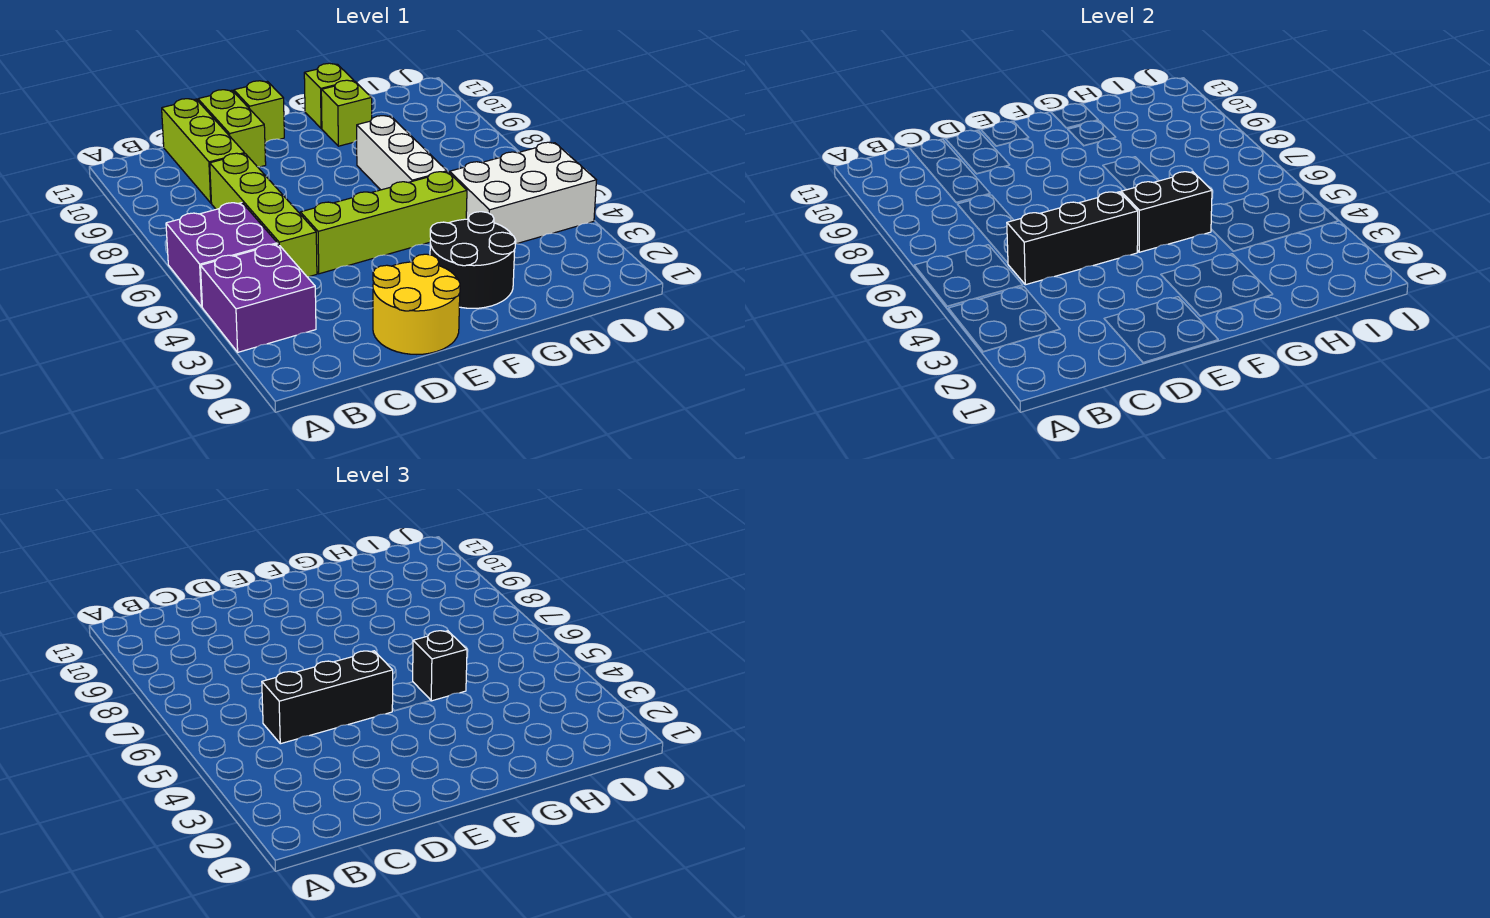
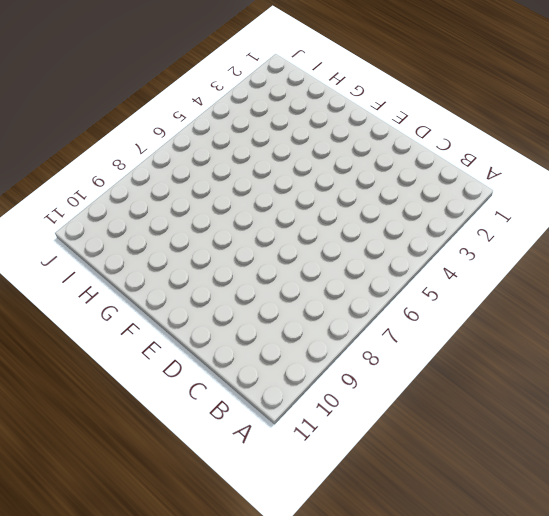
none -> purple brick A3:B4 level 1
none -> purple brick A5:B6 level 1
none -> lime brick C5:C8 level 1

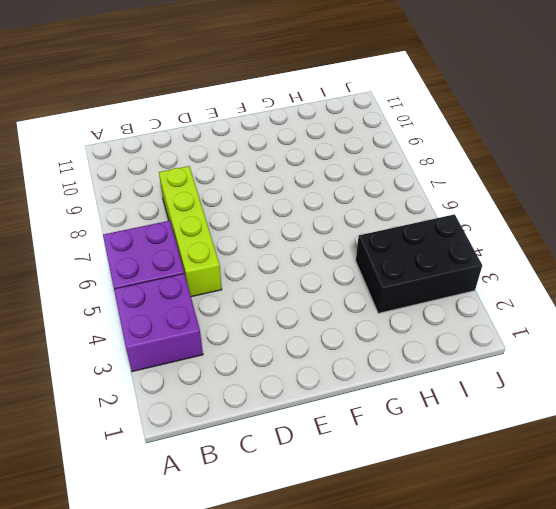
black brick H3:J4 level 1 -> white brick H4:J5 level 1
none -> lime brick C9:C11 level 1
none -> yellow round brick D1:E2 level 1
none -> lime brick D5:G5 level 1

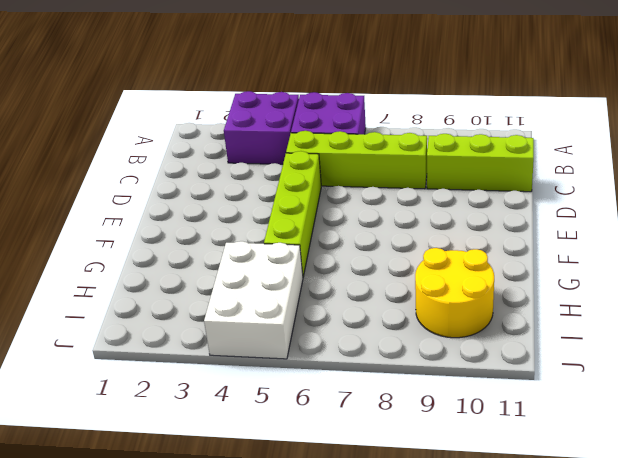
yellow round brick H9:I10 level 1 -> yellow round brick D1:E2 level 1
none -> lime brick D10:D11 level 1
none -> lime brick E11 level 1
none -> black round brick F2:G3 level 1

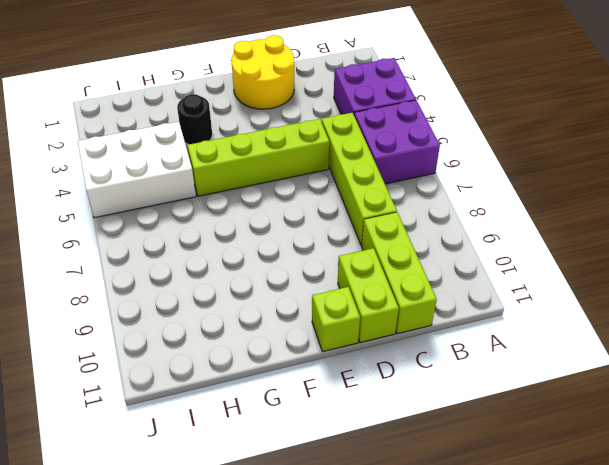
black round brick G3 level 1 -> black round brick F2:G3 level 1
none -> white brick G6:G8 level 1
none -> lime brick G10 level 1
none -> lime brick G11 level 1

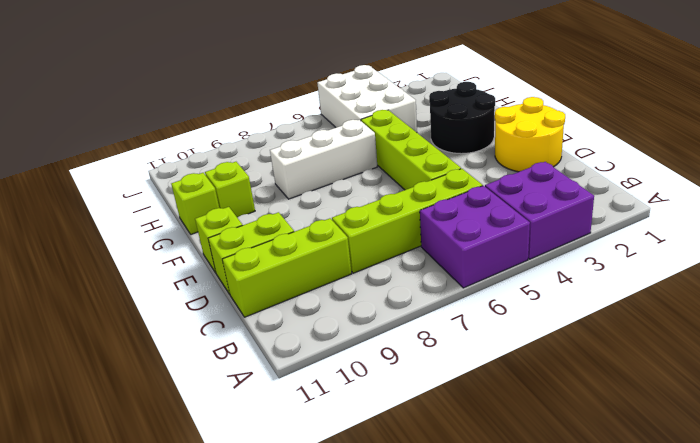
none -> black brick C5:E5 level 2
none -> black brick F5:G5 level 2
none -> black brick C5:E5 level 3

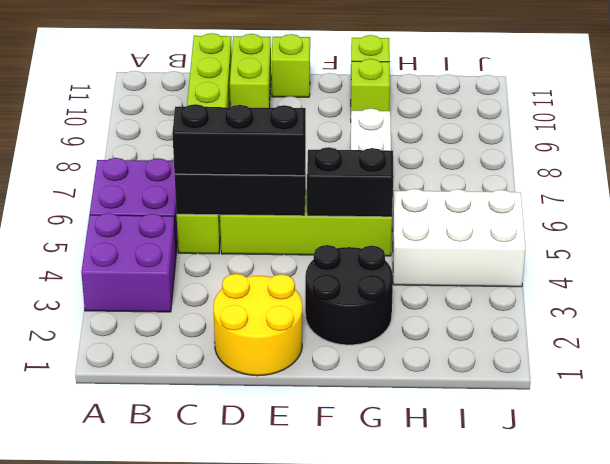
none -> black brick G5 level 3

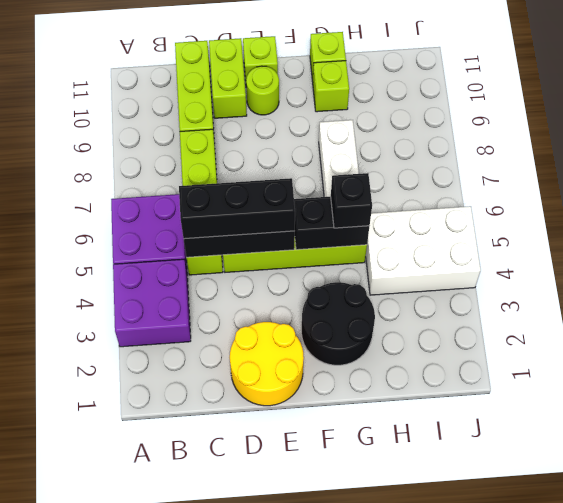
lime round brick E10 level 1 -> none

